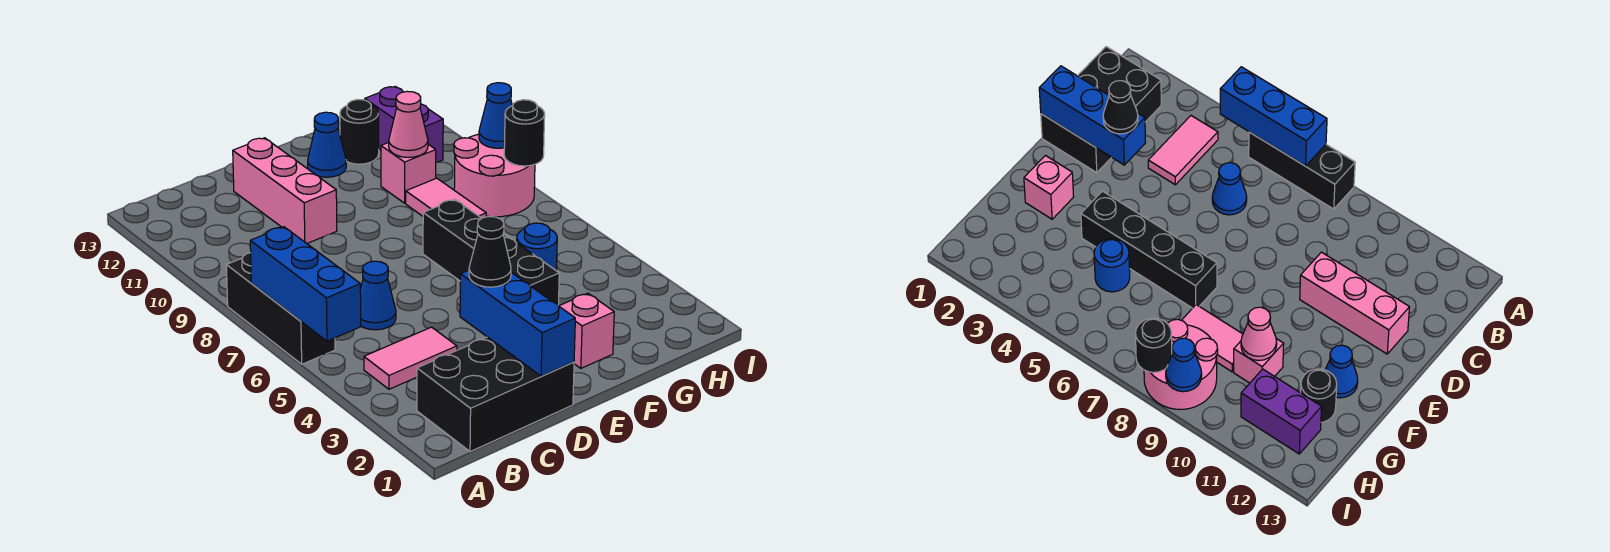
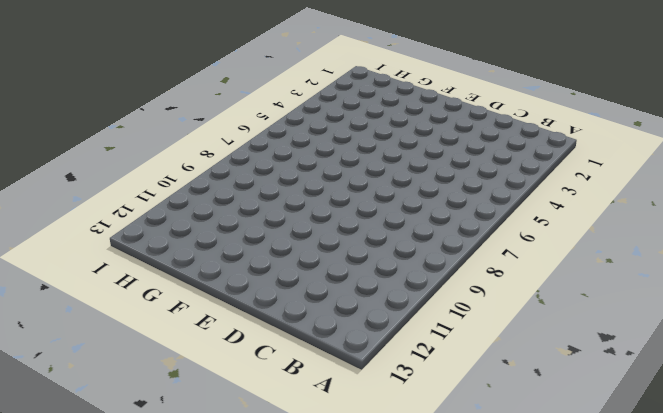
none -> black brick A6:A8 level 1
none -> black brick B1:D2 level 1
none -> pink tile B4:C4 level 1

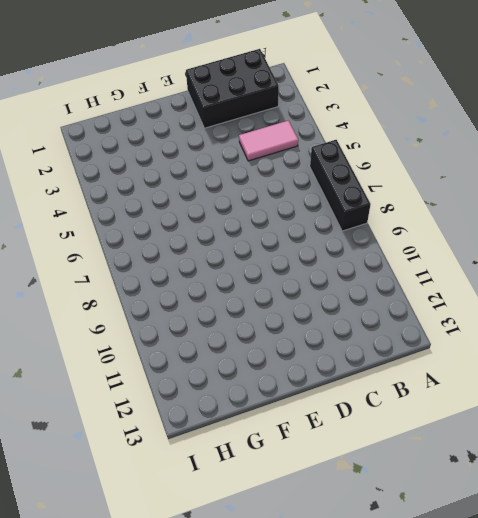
none -> blue cone C6 level 1
none -> pink brick D10:D12 level 1
none -> pink brick F2 level 1

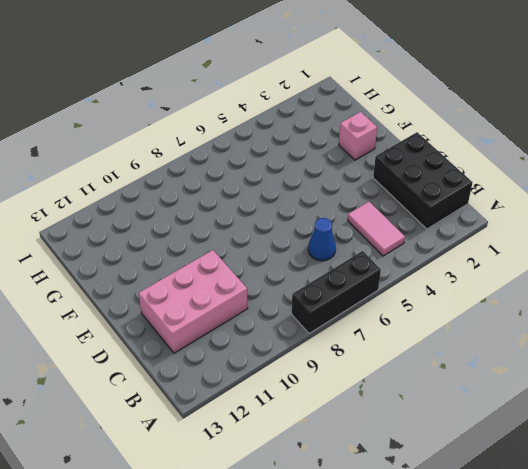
pink brick C10:D12 level 1 -> pink brick D10:D12 level 1
none -> black brick F4:F7 level 1
none -> blue cone F12 level 1
none -> blue round brick G5 level 1

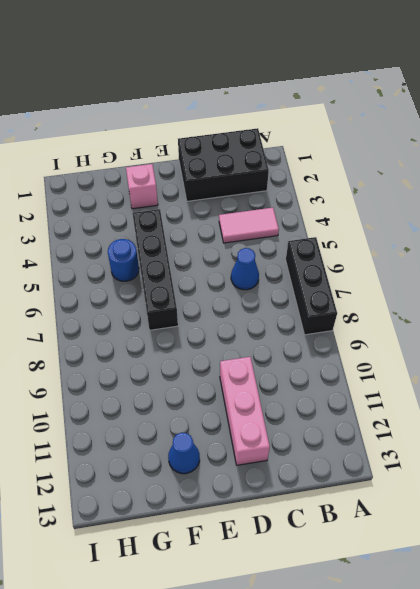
none -> pink tile G8:G9 level 1
none -> pink brick G10 level 1
none -> black round brick G12 level 1

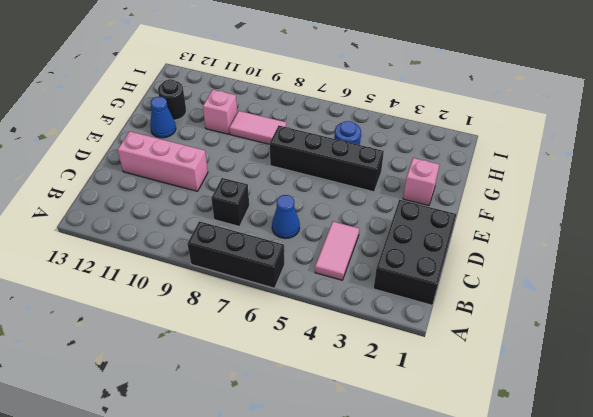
black brick C8 level 1 -> none
none -> pink round brick H8:I9 level 1
none -> purple brick H11:H12 level 1
none -> blue brick A5:A7 level 2

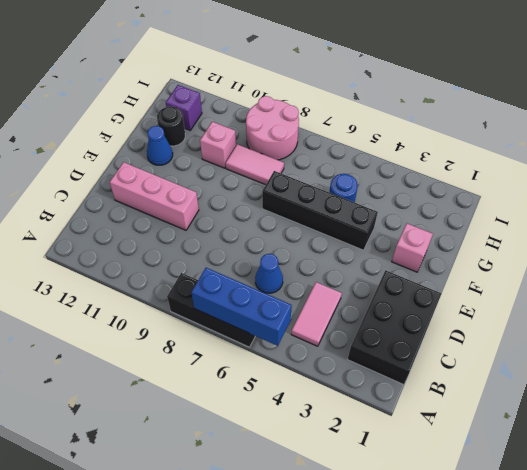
purple brick H12 level 1 -> purple brick H11:H12 level 1
none -> blue brick D1:D3 level 2
none -> pink cone G10 level 2
none -> black round brick I8 level 2

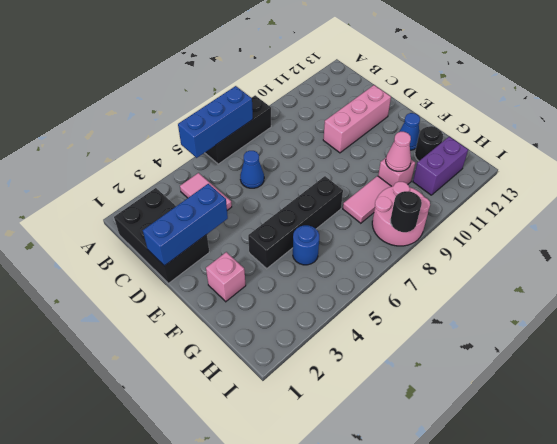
none -> blue cone I9 level 2
none -> black cone D3 level 3

